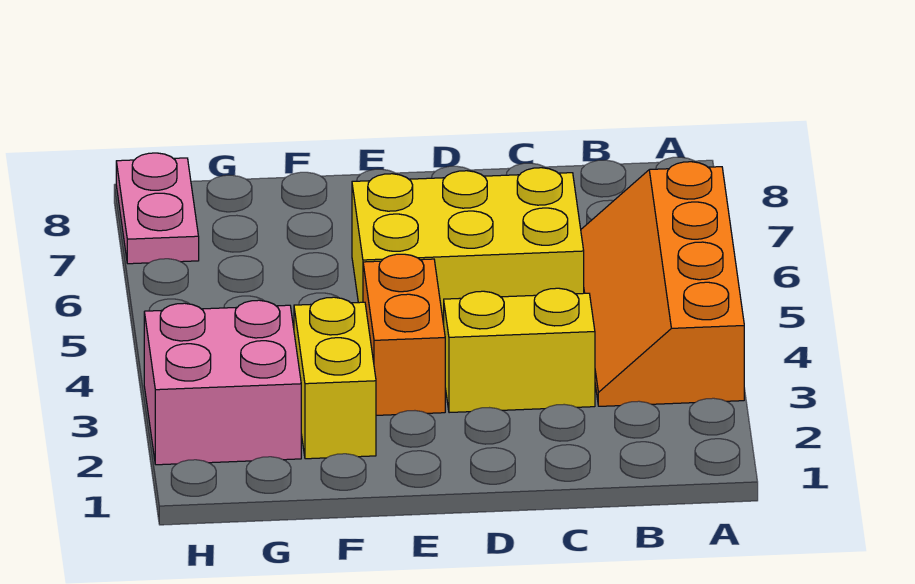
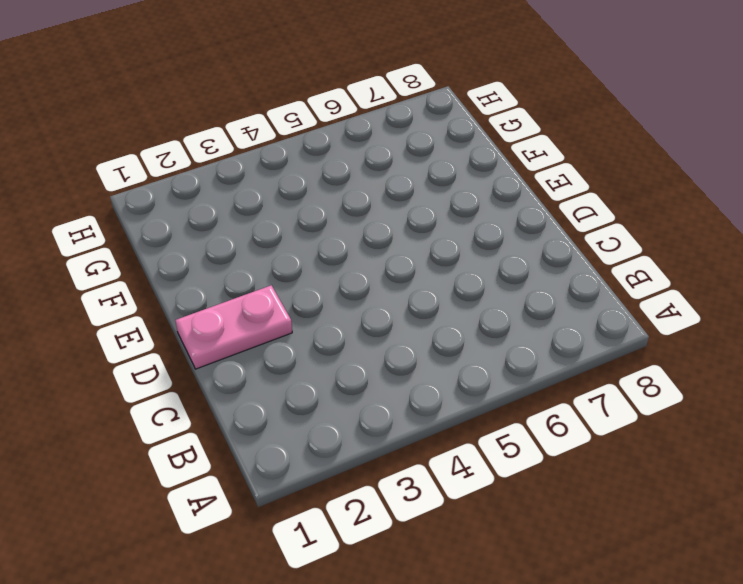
pink plate D1:D2 level 1 -> pink plate H7:H8 level 1
none -> orange slope A3:B6 level 1 top A
none -> yellow brick C3:D3 level 1

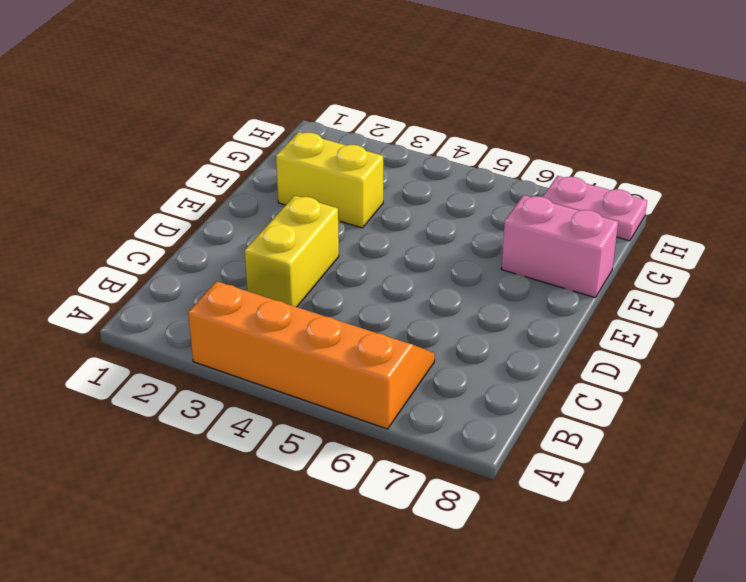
pink brick F7:F8 level 1 -> none
none -> yellow brick C5:E6 level 1
none -> orange brick E3:E4 level 1

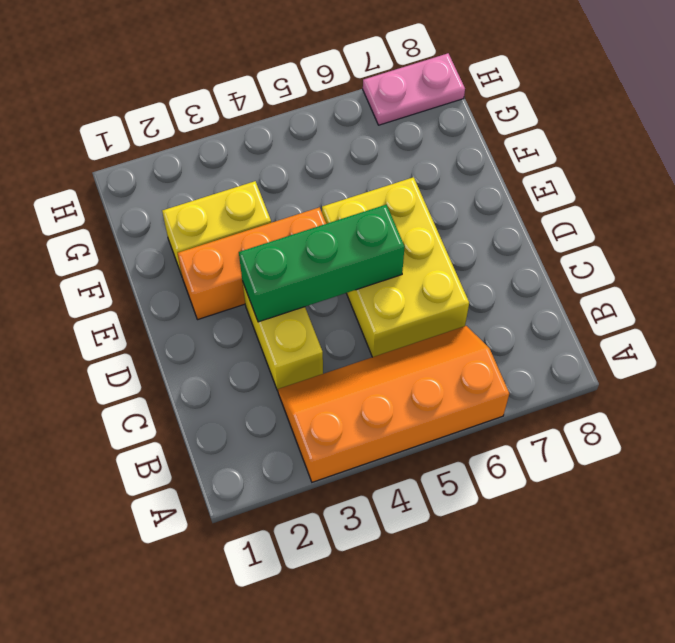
green brick D3:D5 level 2 -> none
orange brick E2:E4 level 1 -> orange brick E3:E4 level 1
none -> pink brick G2:H3 level 1

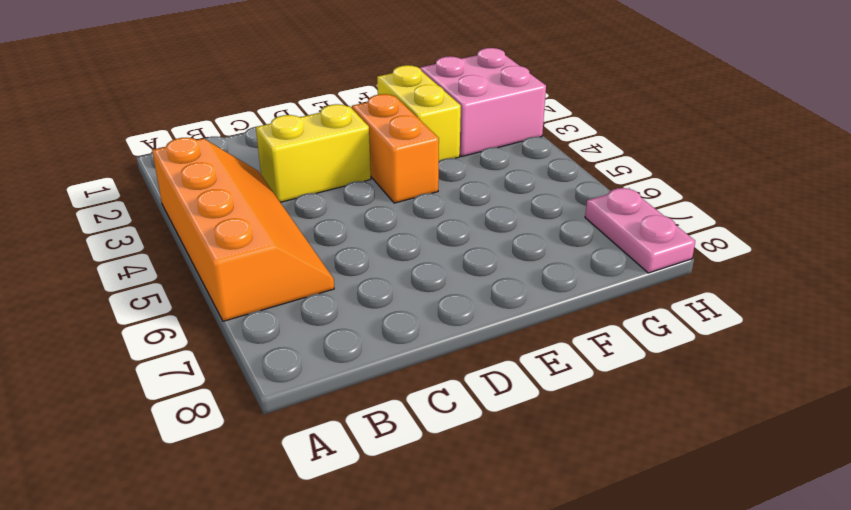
none -> yellow brick C5:E6 level 1

